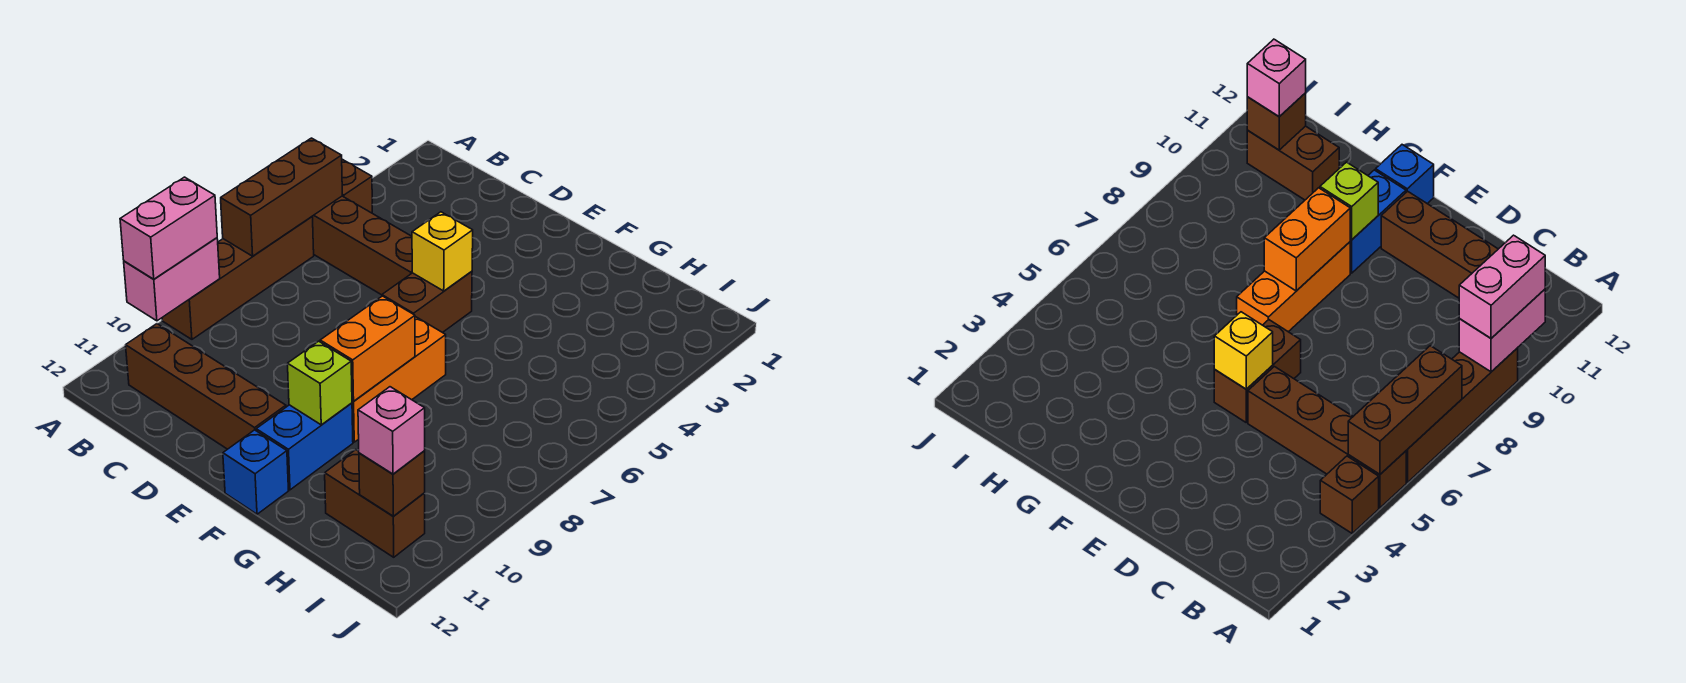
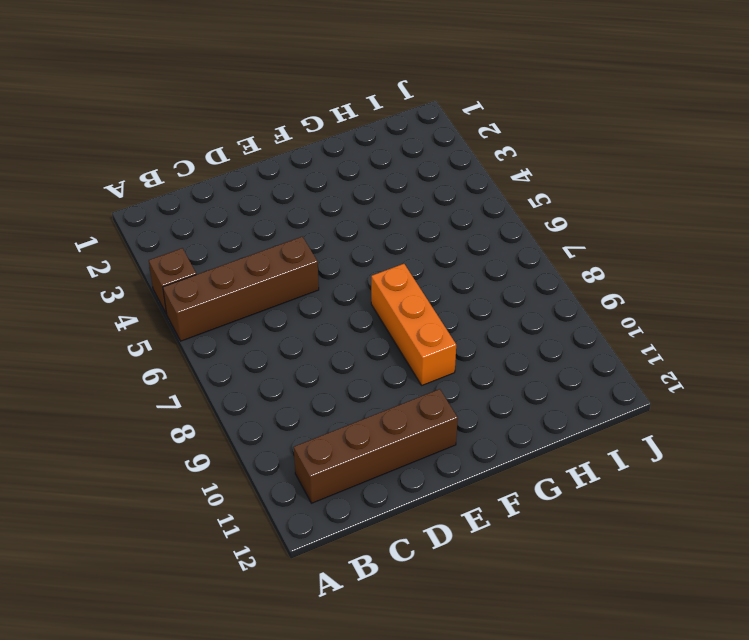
none -> brown brick A6:A9 level 1
none -> brown brick E5:E6 level 1
none -> blue brick F10:F11 level 1

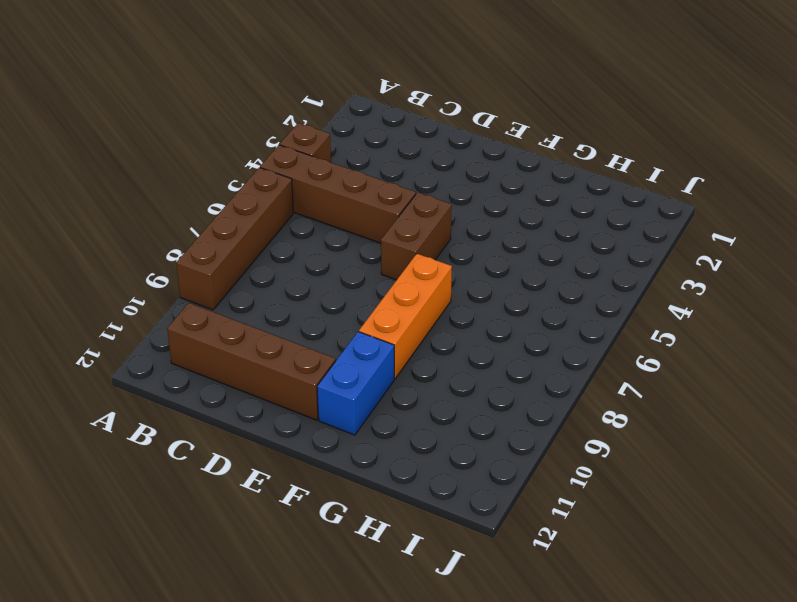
none -> blue brick F12 level 1
none -> brown brick H11:I11 level 1
none -> brown brick A5:A7 level 2

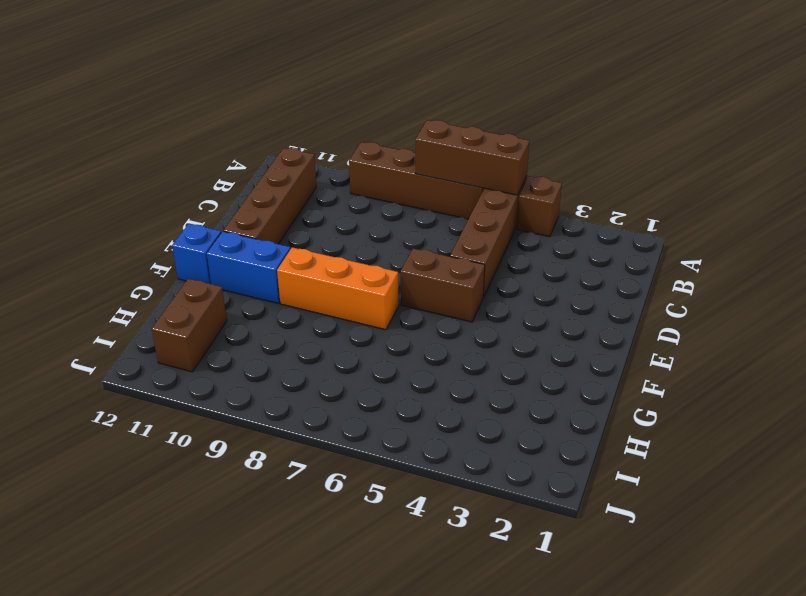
none -> pink brick A9:A10 level 2
none -> yellow brick E5 level 2
none -> orange brick F8:F9 level 2

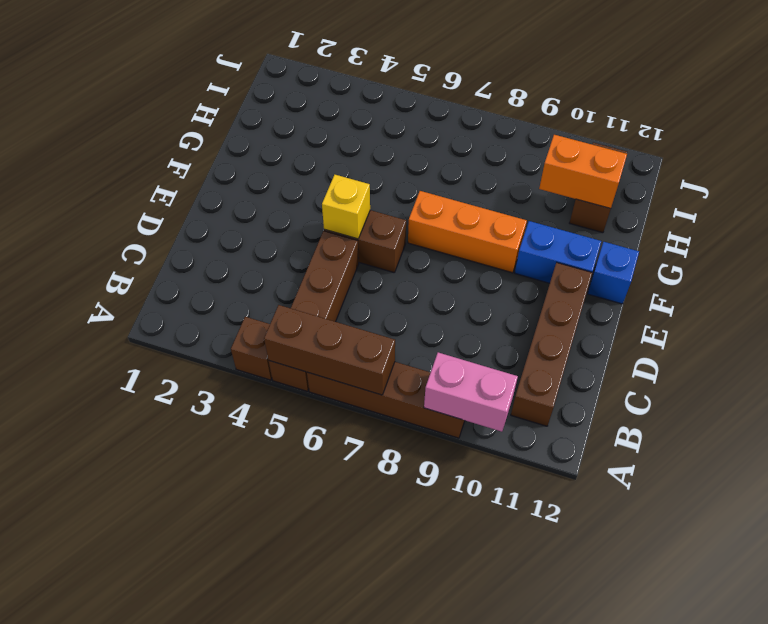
orange brick H10:H11 level 2 -> orange brick F8:F9 level 2
none -> lime brick F10 level 2
none -> brown brick I11 level 2
none -> pink brick A9:A10 level 3

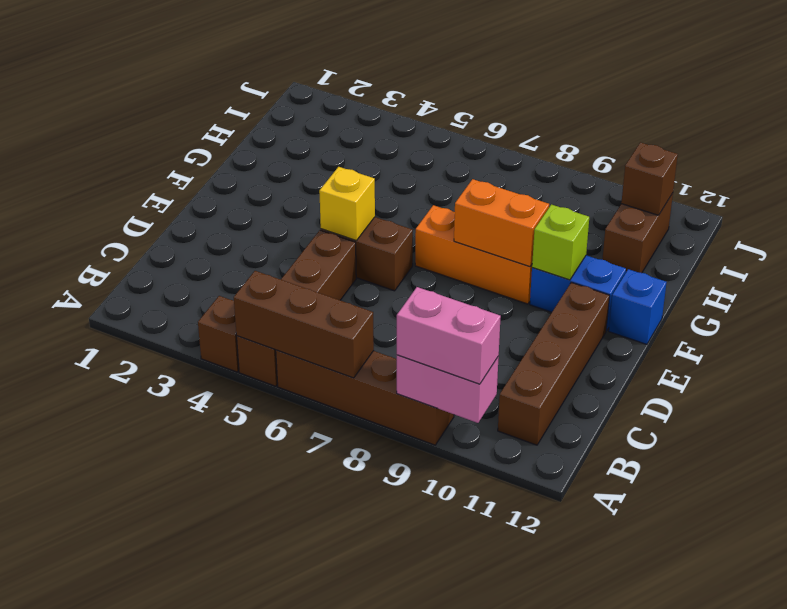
none -> pink brick I11 level 3

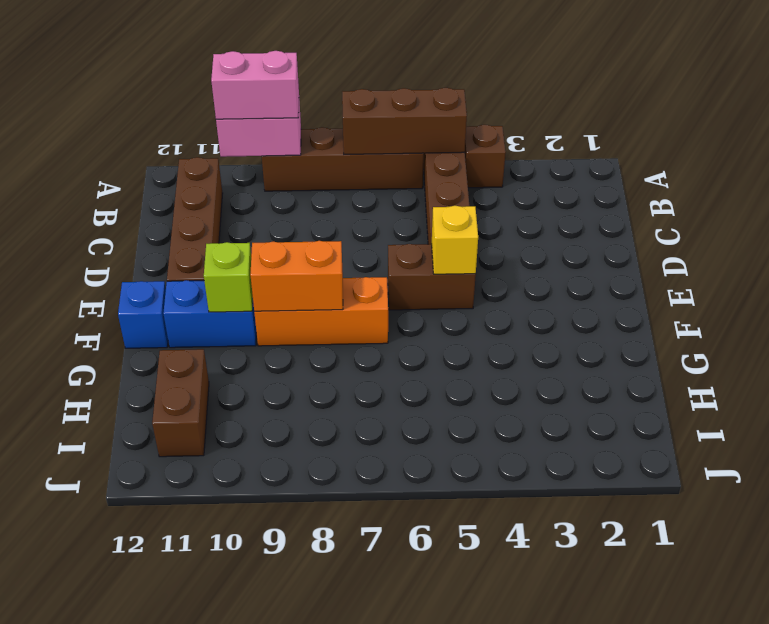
none -> brown brick I11 level 2
none -> pink brick I11 level 3

